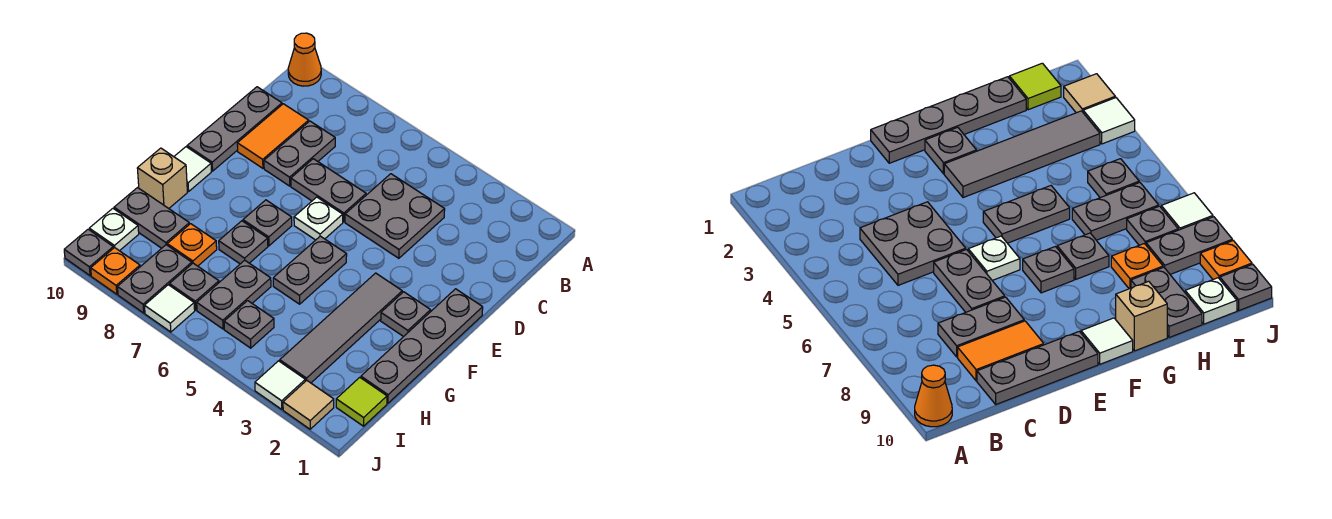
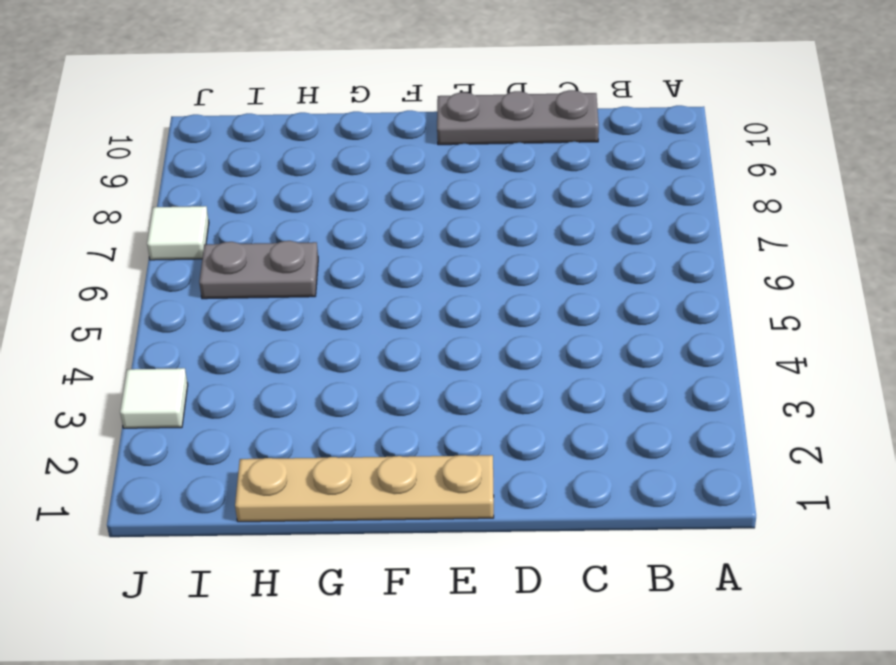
tan plate E1:H1 level 1 -> grey plate E1:H1 level 1
none -> orange cone A10 level 1
none -> grey plate C4:D5 level 1
none -> grey plate C8:D8 level 1

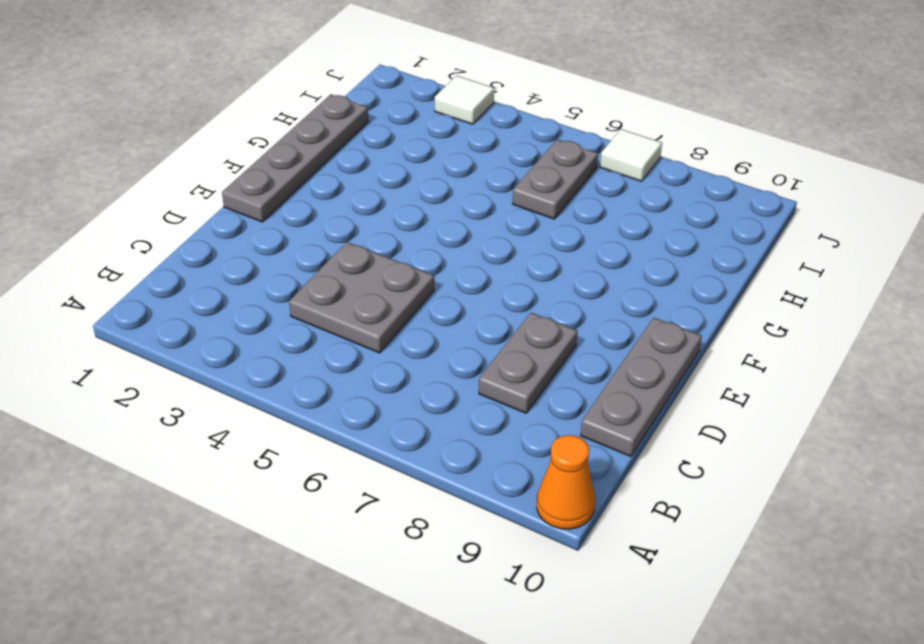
none -> orange tile C9:D9 level 1
none -> grey plate D6:D7 level 1
none -> white plate E6 level 1

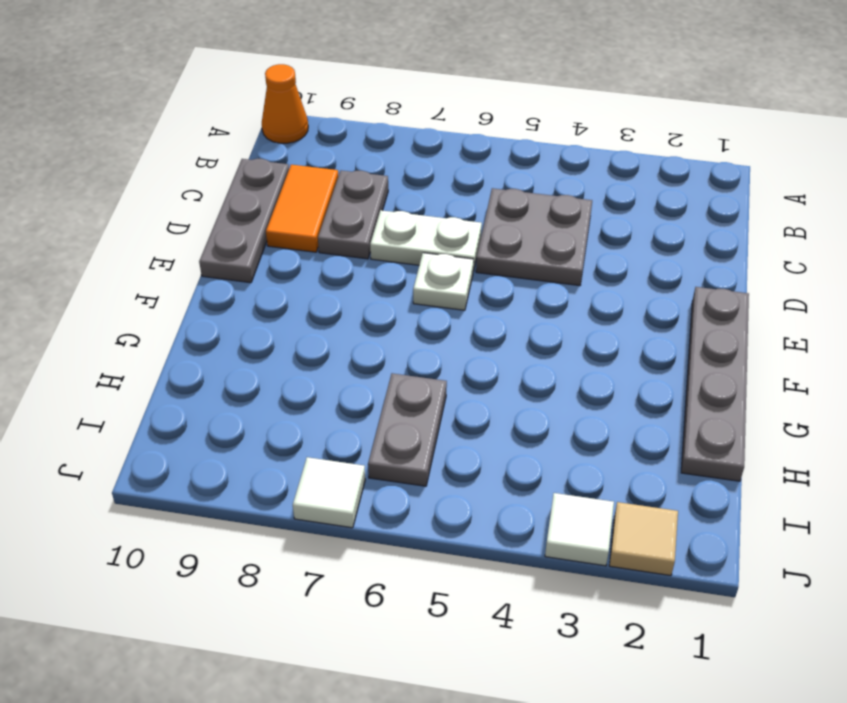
white plate D6:D7 level 1 -> grey plate D6:D7 level 1
none -> grey plate F2 level 1
none -> grey tile F3:I3 level 1
none -> grey plate F5:G5 level 1

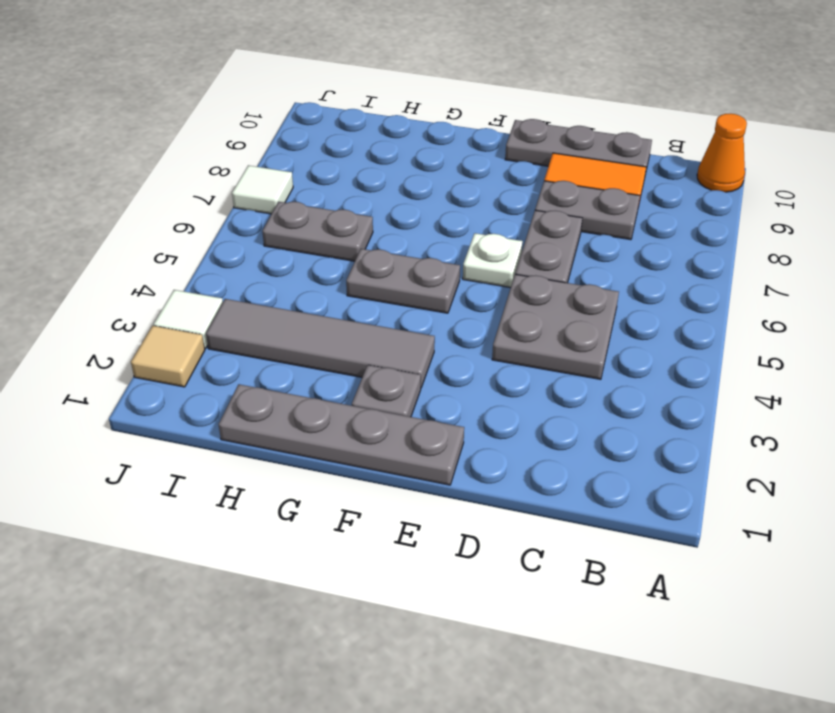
none -> grey plate F7 level 1
none -> white tile F10 level 1
none -> grey plate G7 level 1

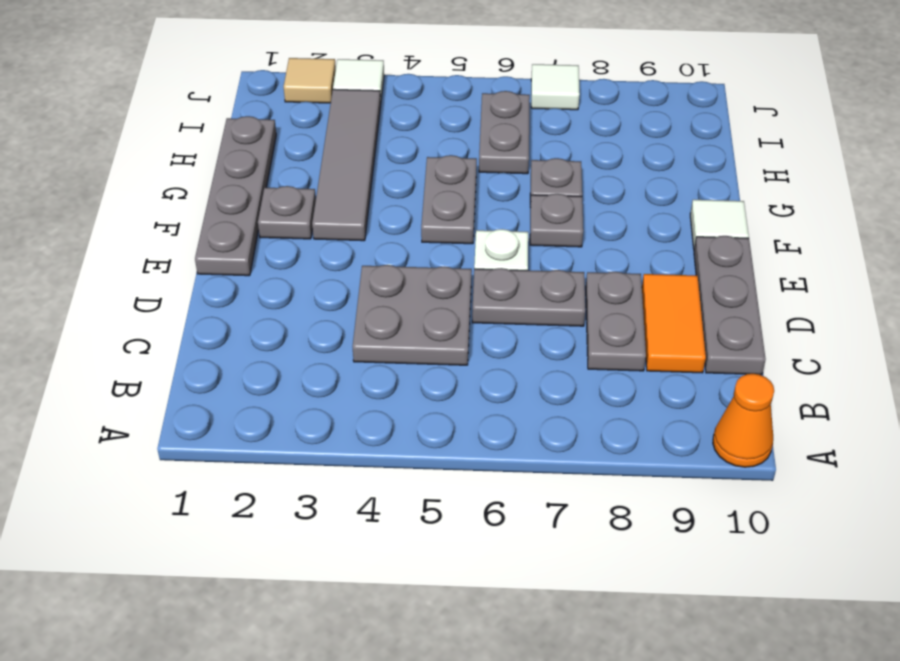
none -> tan brick G10 level 1
none -> orange plate H8 level 1
none -> grey plate H9:H10 level 1

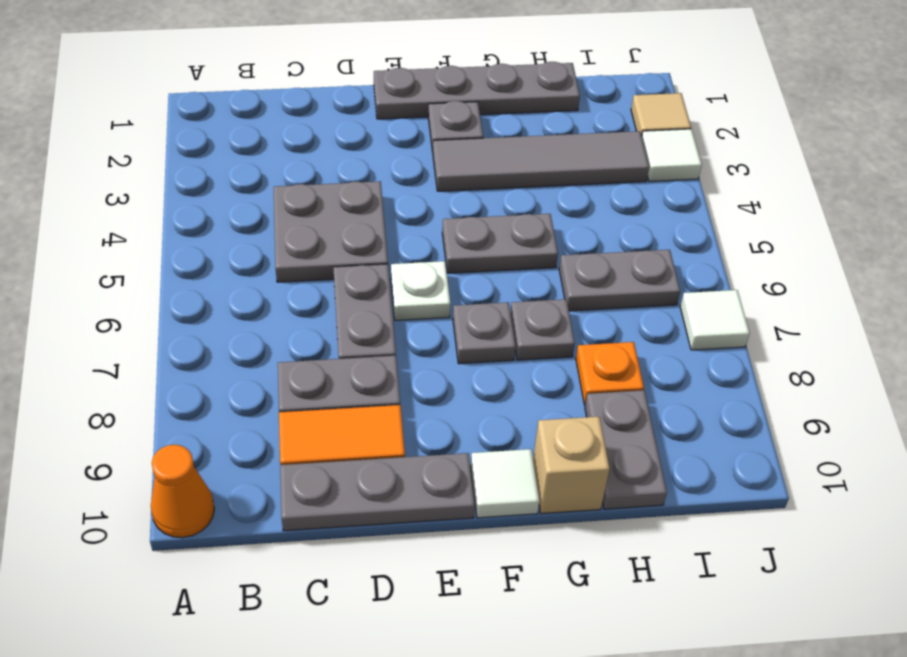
none -> lime tile I1 level 1
none -> grey plate I5 level 1
none -> grey plate I7 level 1

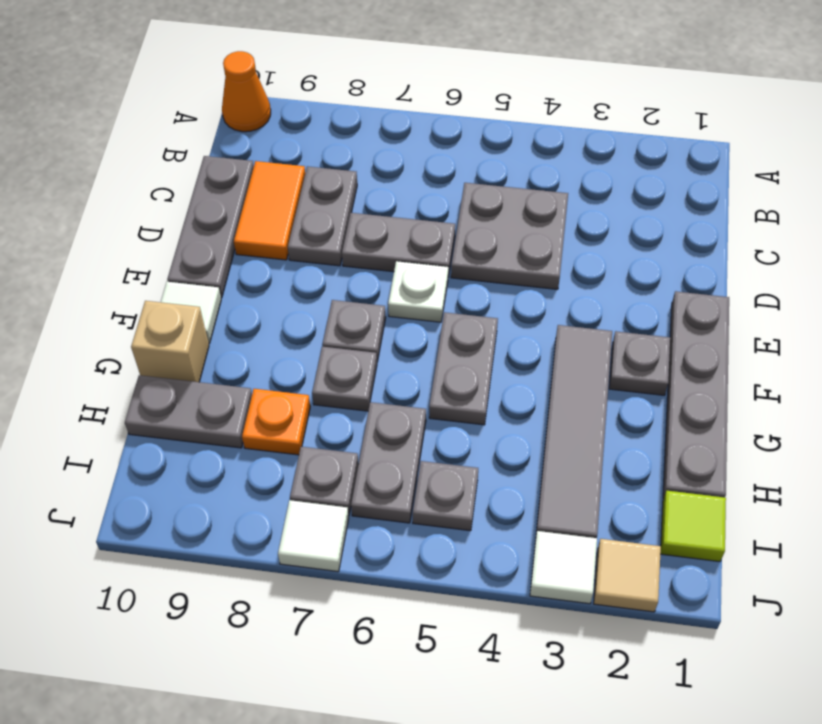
none -> grey plate I8:J8 level 1
none -> white plate I10 level 1
none -> orange plate J9 level 1

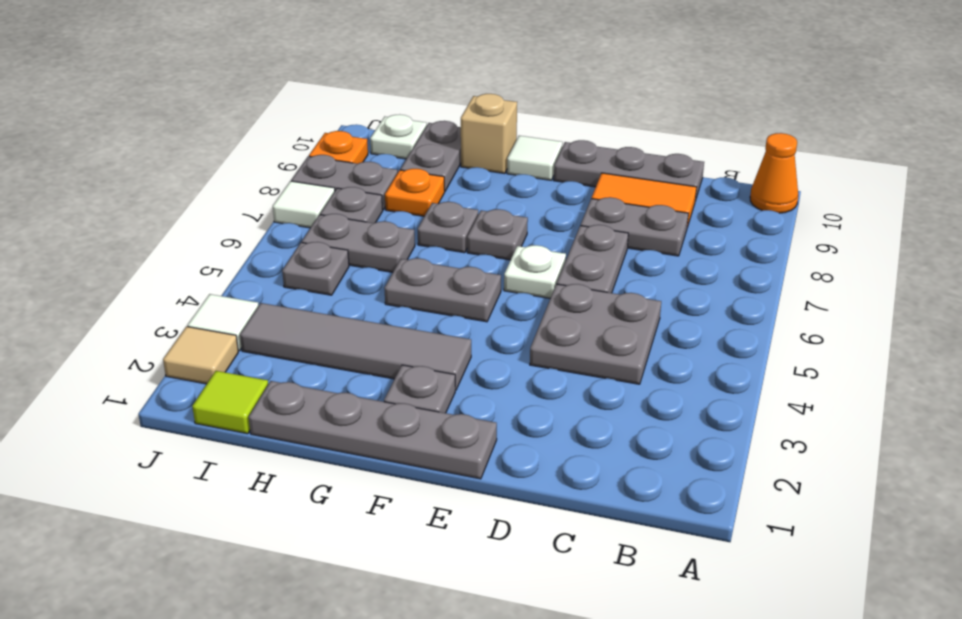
none -> grey plate J10 level 1

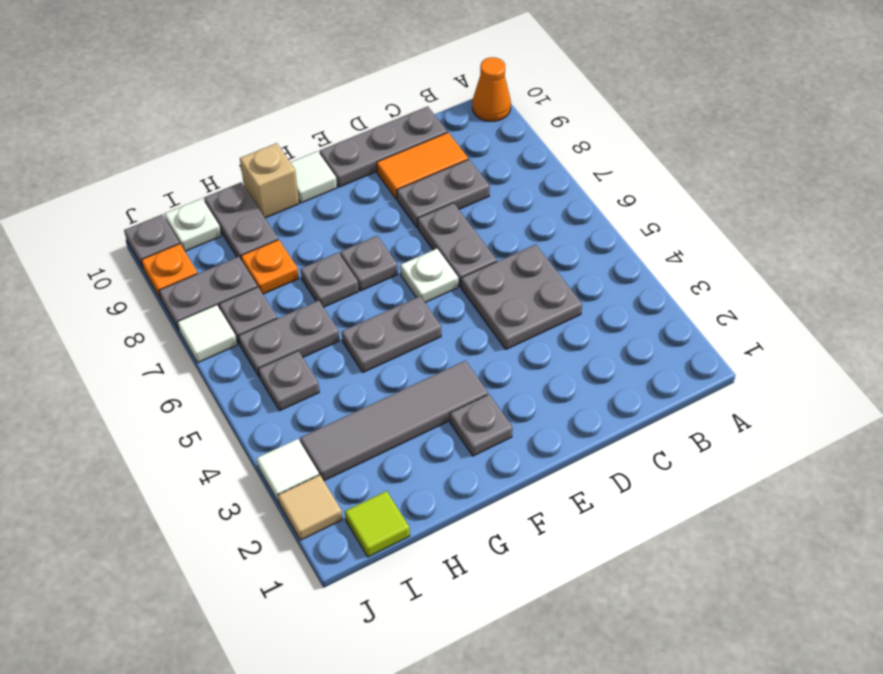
none -> grey plate E1:H1 level 1

